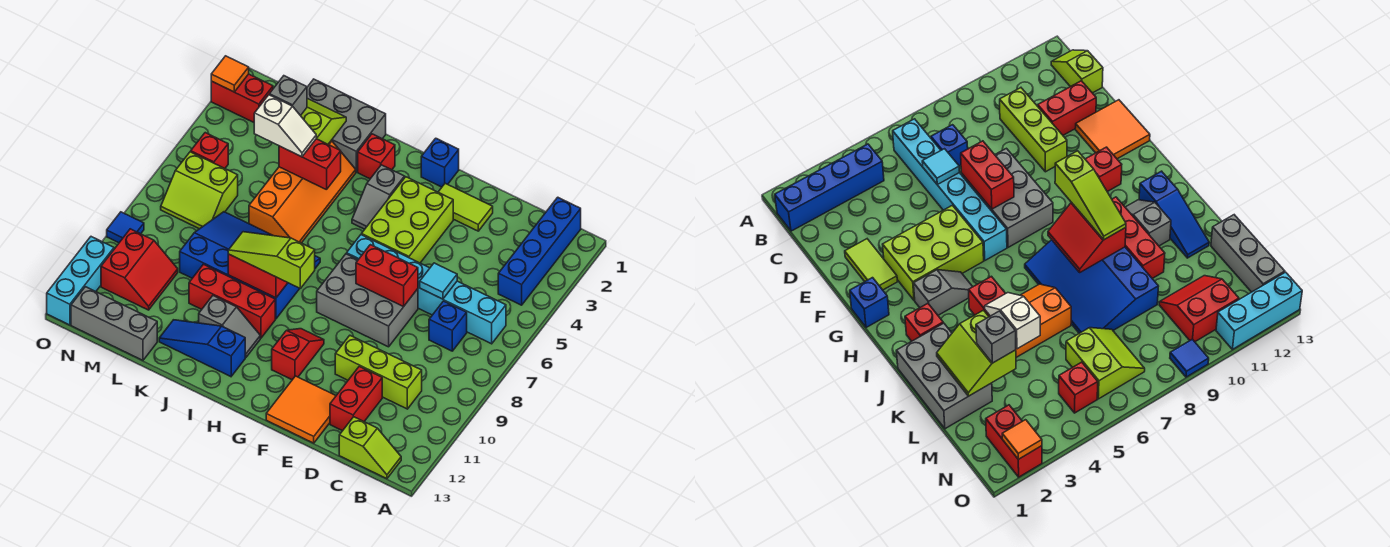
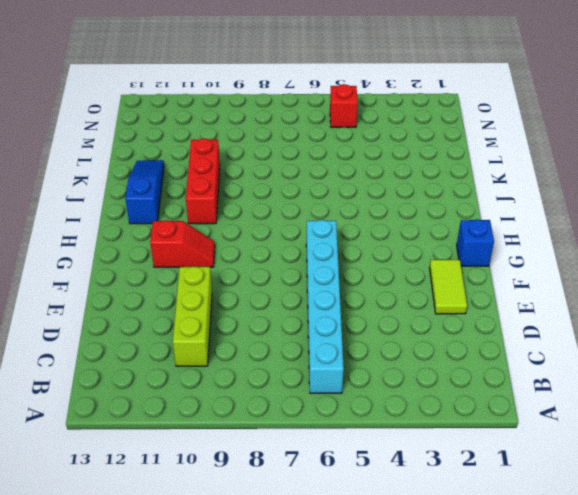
none -> blue brick B1:B4 level 1
none -> lime slope B13:C13 level 1 top C
none -> blue brick C7 level 1
none -> red brick D11:D12 level 1

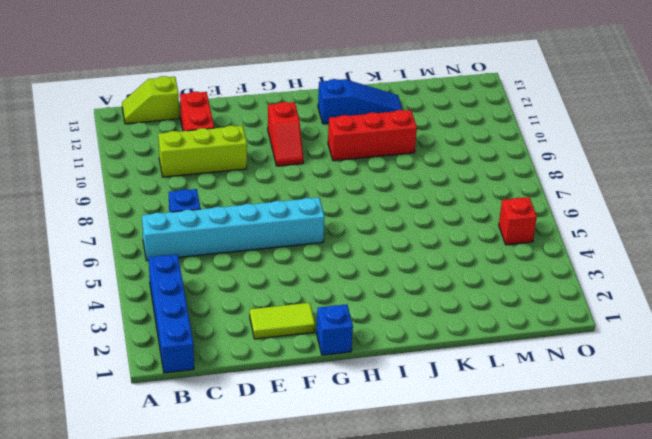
none -> grey brick E7:G8 level 1
none -> orange tile E12:F13 level 1
none -> lime brick F3:G5 level 1
none -> grey slope H3:H4 level 1 top 3

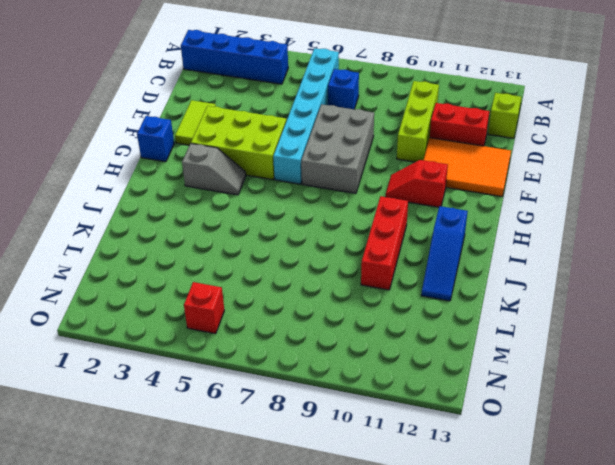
orange tile E11:F13 level 1 -> orange tile E12:F13 level 1
none -> red brick I2 level 1
none -> blue slope I7:L9 level 1 top 9
none -> grey slope I11:J11 level 1 top J
none -> grey brick J1:L2 level 1

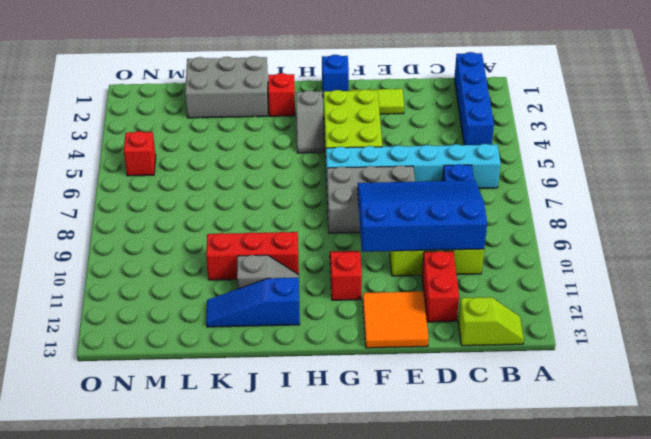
blue slope C8:F10 level 2 top 10 -> blue slope I7:L9 level 1 top 9
none -> orange slope J3:K6 level 1 top K
none -> grey brick L13:N13 level 1
none -> lime slope M6:N7 level 1 top 6
none -> red slope M10:N11 level 1 top N

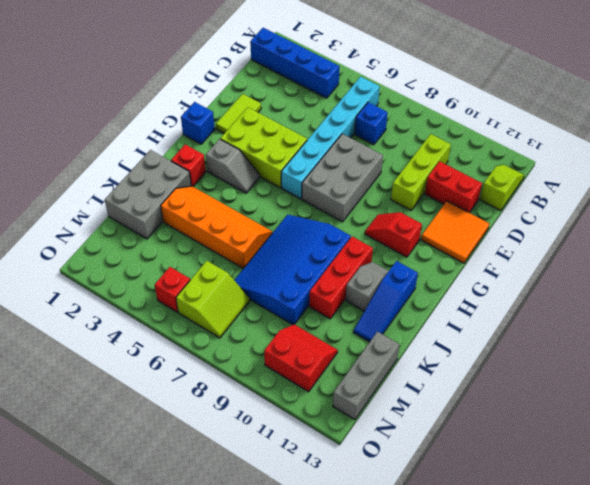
none -> red brick N2:O2 level 1
none -> blue tile O9 level 1
none -> cyan brick O11:O13 level 1
none -> cyan tile D6 level 2

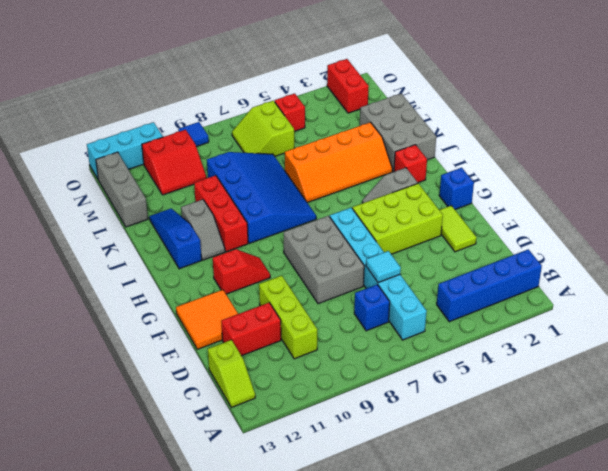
none -> red brick E7:F7 level 2
none -> red slope I8:J9 level 2 top 9
none -> red brick J4:K4 level 2
none -> lime slope K2:L3 level 2 top 3

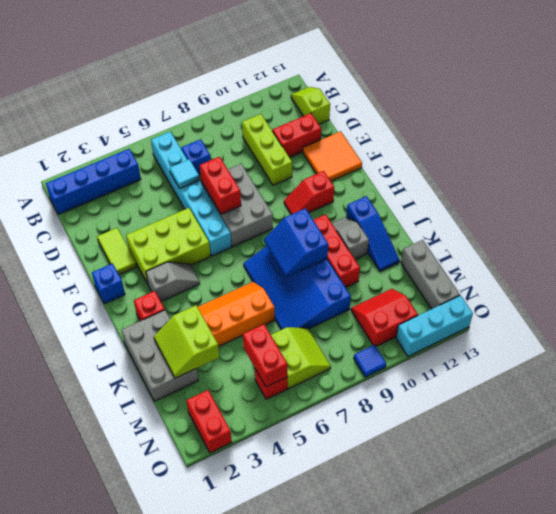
blue slope I8:J9 level 2 top 9 -> red slope I8:J9 level 2 top 9
red brick M5:N5 level 2 -> red brick J4:K4 level 2
none -> orange tile O2 level 2
none -> lime slope H9:J9 level 3 top H
none -> white slope K4:L4 level 3 top L
none -> grey brick L3 level 3

